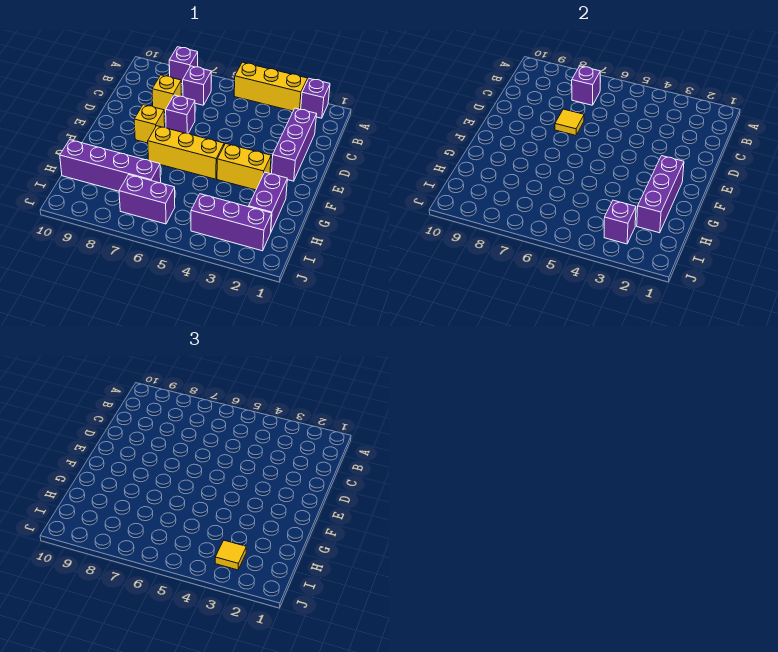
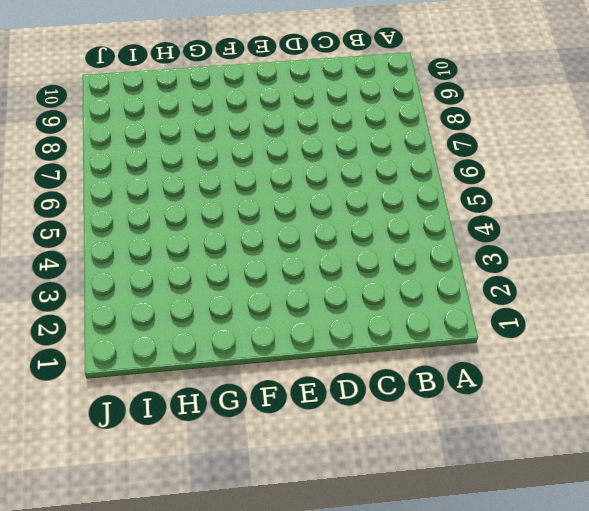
none -> purple brick A2 level 1
none -> yellow brick A3:A5 level 1
none -> purple brick A8 level 1

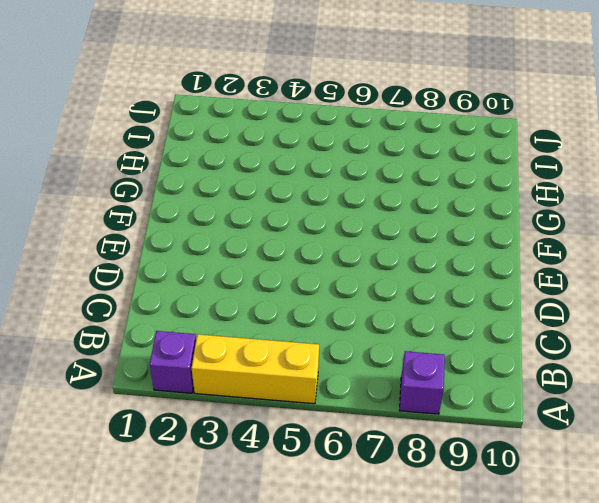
none -> purple brick B7 level 1
none -> purple brick C2:E2 level 1
none -> yellow brick C8 level 1

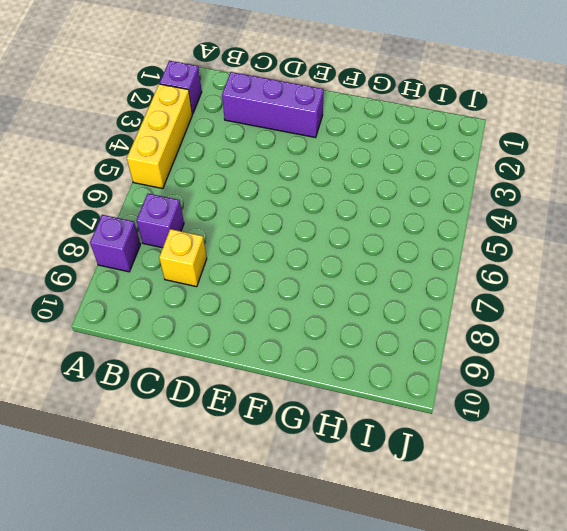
none -> purple brick D7 level 1
none -> yellow brick E8 level 1
none -> yellow brick F3:F4 level 1

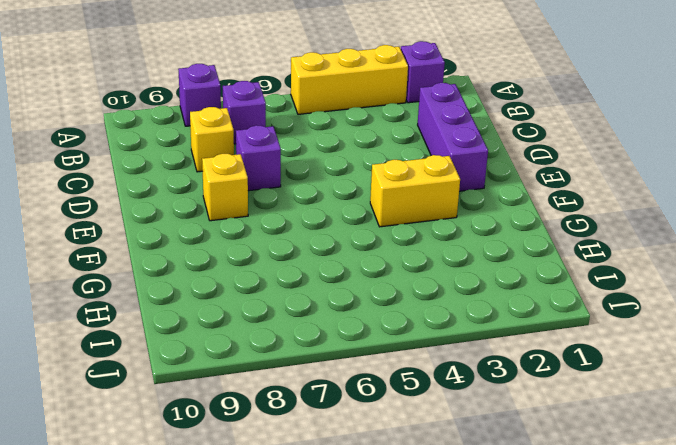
none -> yellow brick F5:F7 level 1
none -> purple brick G2:H2 level 1
none -> purple brick H7:H10 level 1

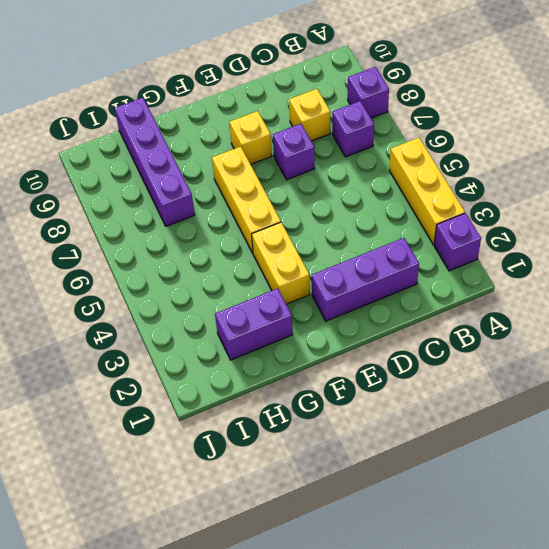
none -> purple brick I2:I4 level 1
none -> purple brick I6:I7 level 1
none -> purple brick B7 level 2

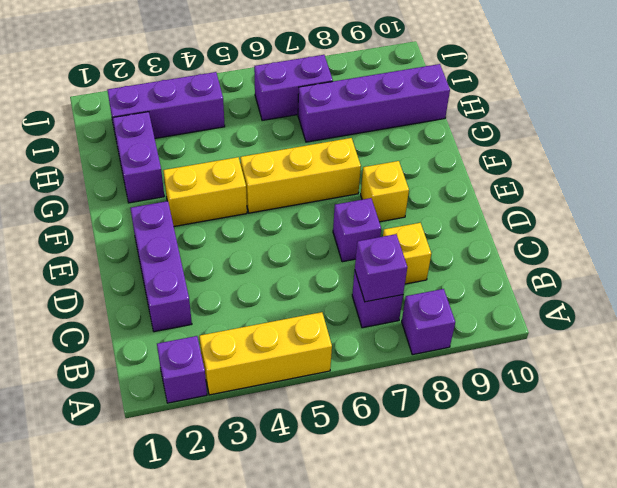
none -> yellow tile D7 level 2
none -> purple brick F2:H2 level 2
none -> purple brick I3 level 2

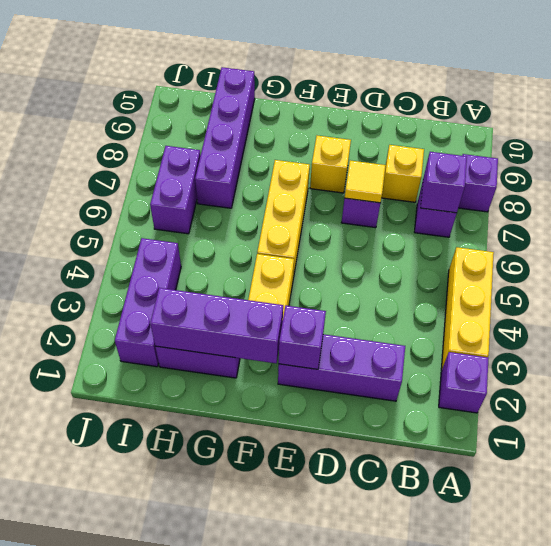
purple brick E2 level 2 -> purple brick I3 level 2
none -> yellow tile I3 level 3

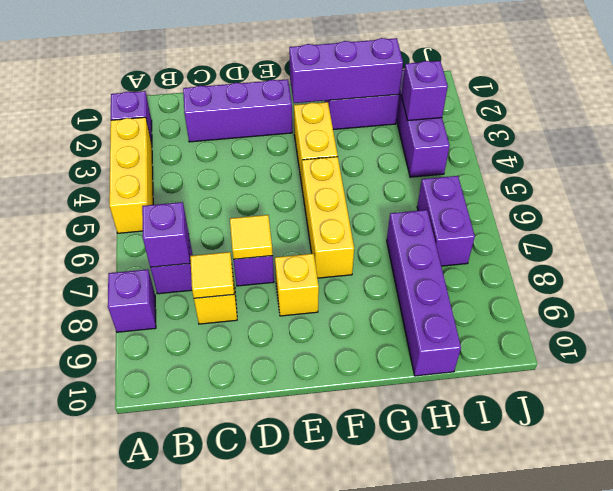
yellow tile C8 level 2 -> yellow tile I3 level 3

